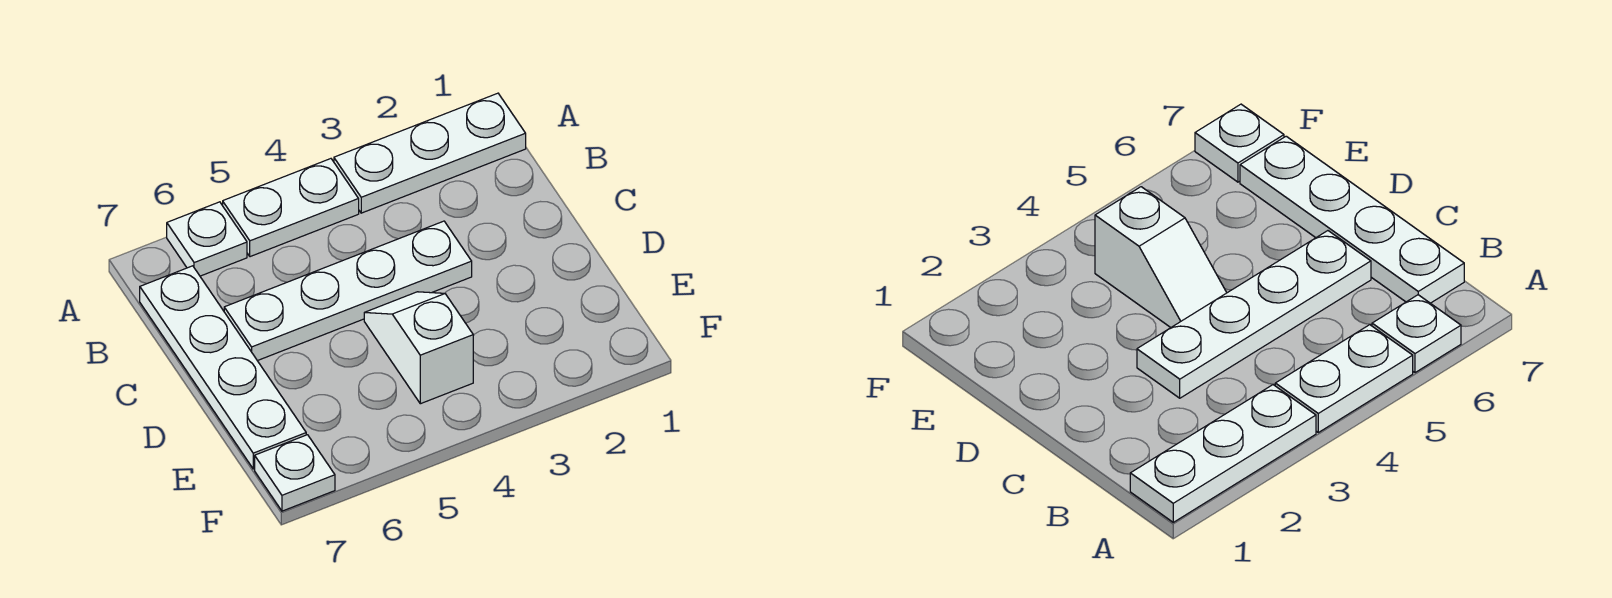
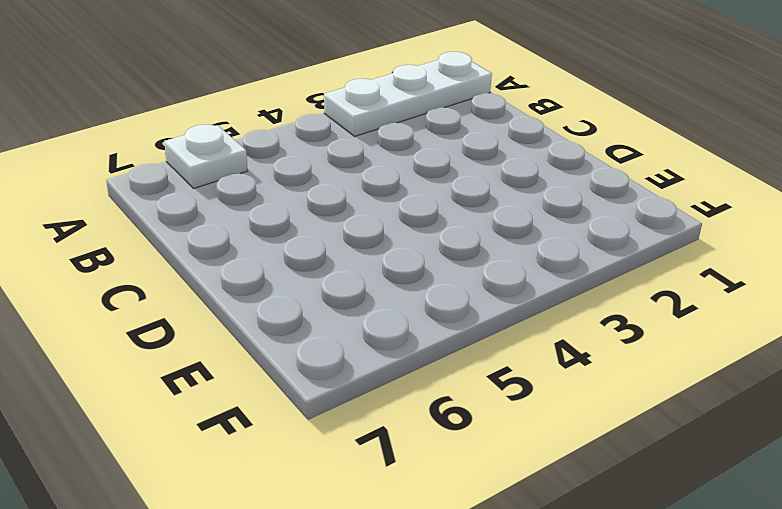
none -> white plate A4:A5 level 1
none -> white plate B7:E7 level 1

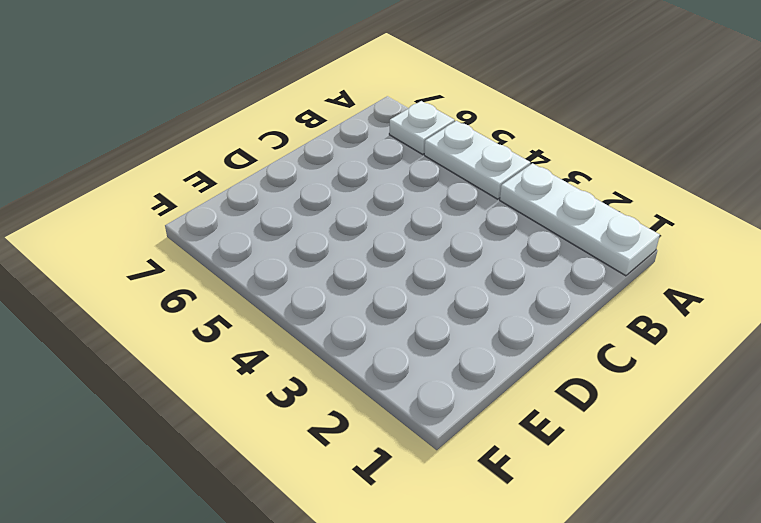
none -> white plate B7:E7 level 1
none -> white plate C3:C6 level 1

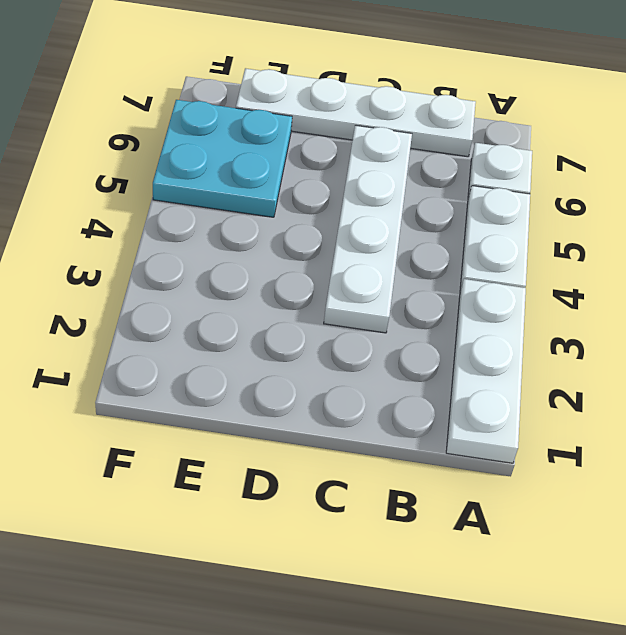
cyan plate E5:F6 level 1 -> none
none -> white slope D4:E4 level 1 top E
none -> white plate F7 level 1

